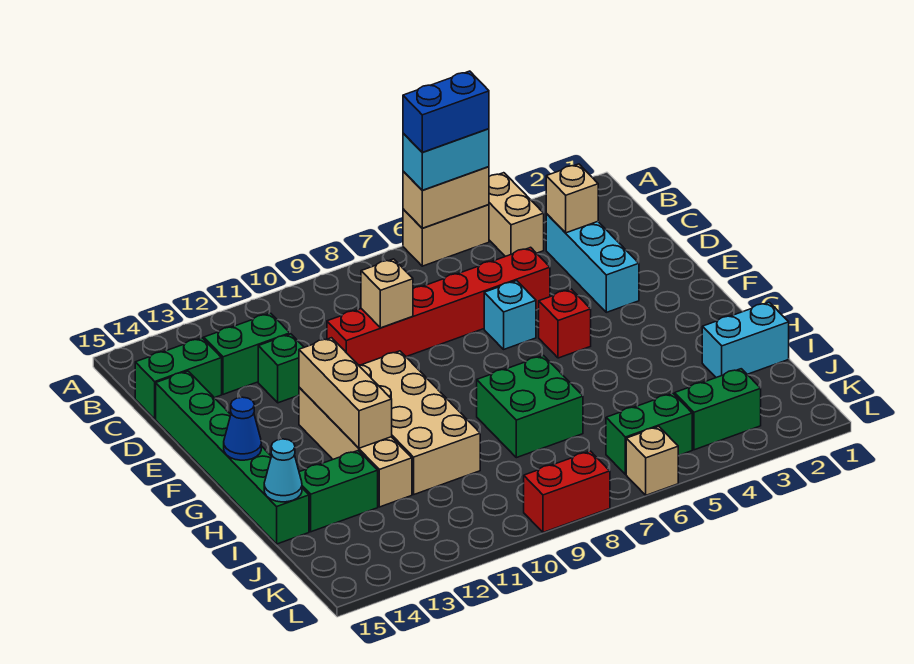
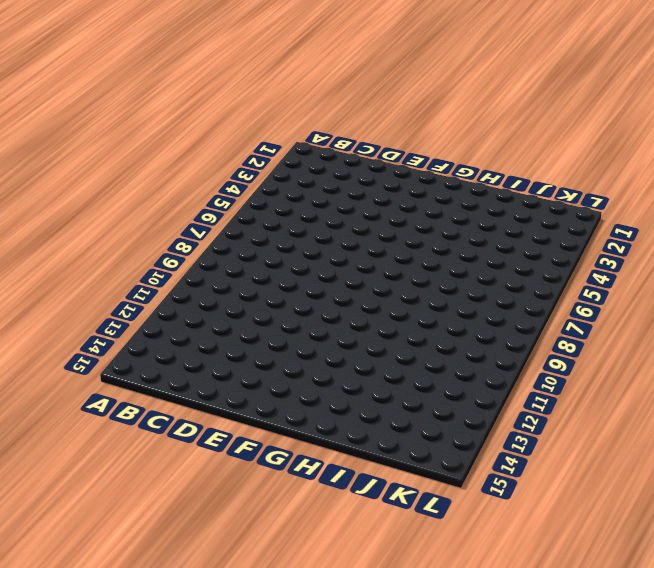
none -> tan brick A4:B4 level 1
none -> tan brick A5:A6 level 1
none -> cyan brick C3:E3 level 1

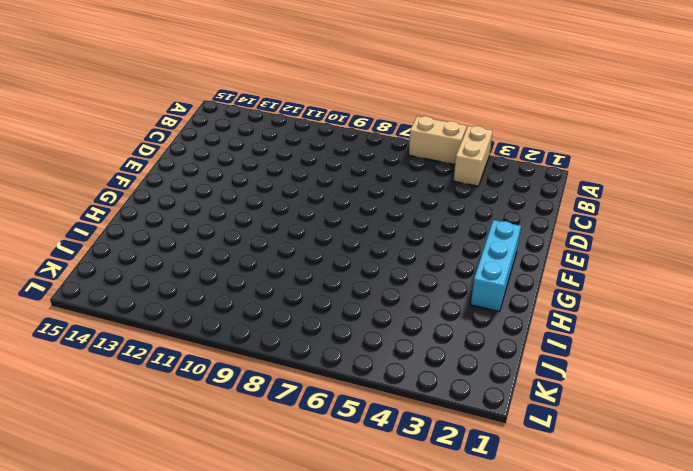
cyan brick F2:H2 level 1 -> cyan brick C3:E3 level 1
none -> green brick C12:C13 level 1
none -> green brick C14:C15 level 1
none -> red brick D5:D10 level 1

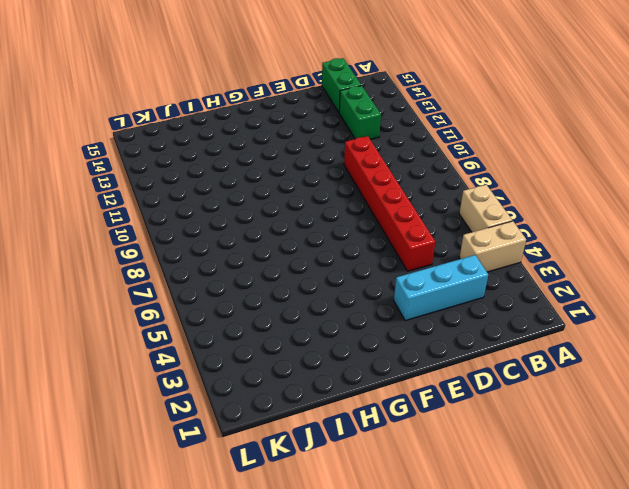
none -> green brick D12 level 1
none -> green brick D15:I15 level 1
none -> cyan brick E6 level 1

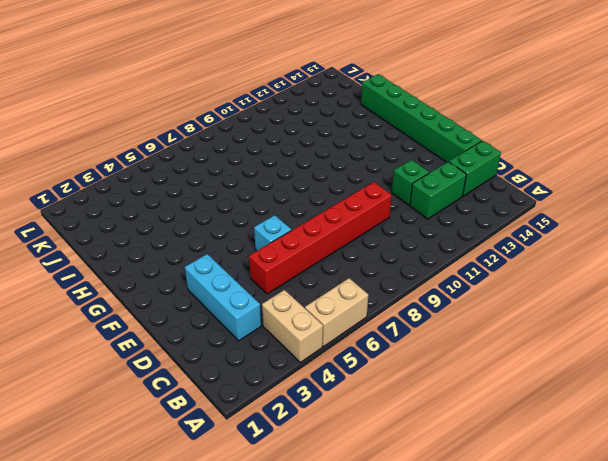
none -> red brick F5 level 1
none -> tan brick F10:I11 level 1
none -> tan brick F12:I12 level 1

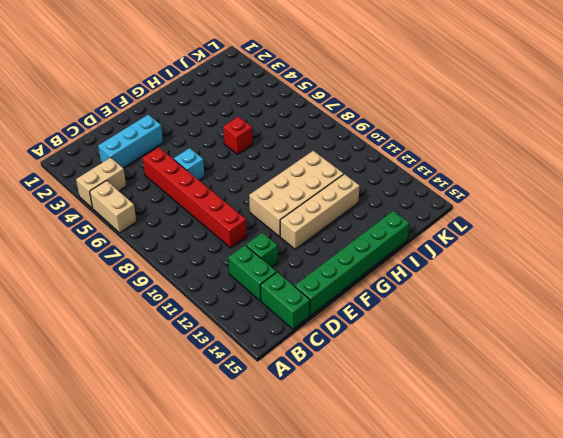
red brick H6 level 1 -> red brick F5 level 1
none -> green brick H7:I8 level 1
none -> cyan brick I1:I2 level 1
none -> green brick I13:I14 level 1

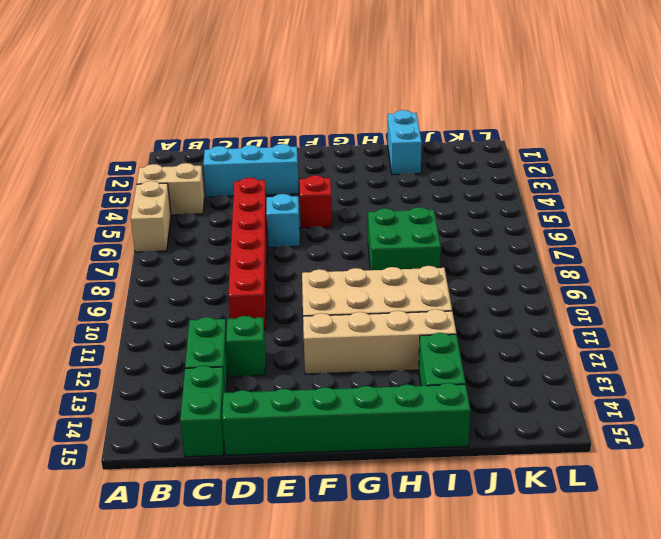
none -> green brick K3:K4 level 1
none -> green brick K5:K6 level 1
none -> tan brick L6 level 1

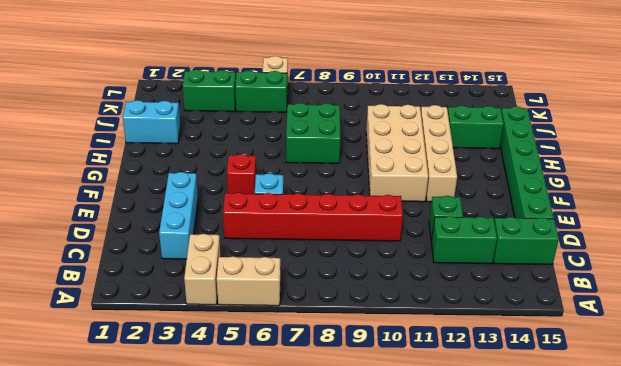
none -> red brick L8:L9 level 1
none -> tan brick A5:A6 level 2
none -> tan brick C3 level 2

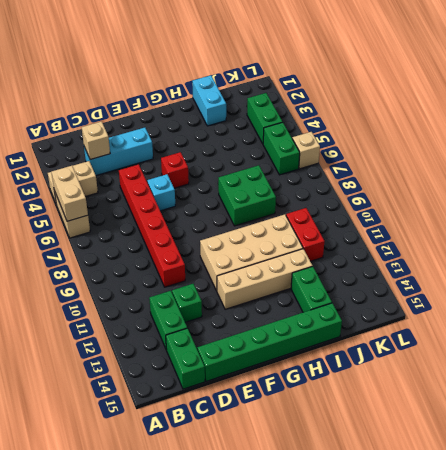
red brick J10:J11 level 1 -> red brick L8:L9 level 1
none -> tan brick D9 level 2
none -> tan brick F12:H12 level 2
none -> blue cone G15 level 2

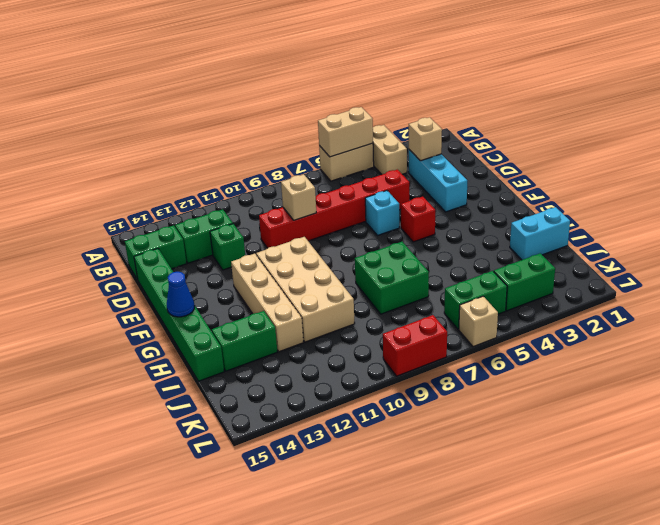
none -> tan brick F12:H12 level 2
none -> cyan cone I15 level 2
none -> cyan brick A5:A6 level 3

